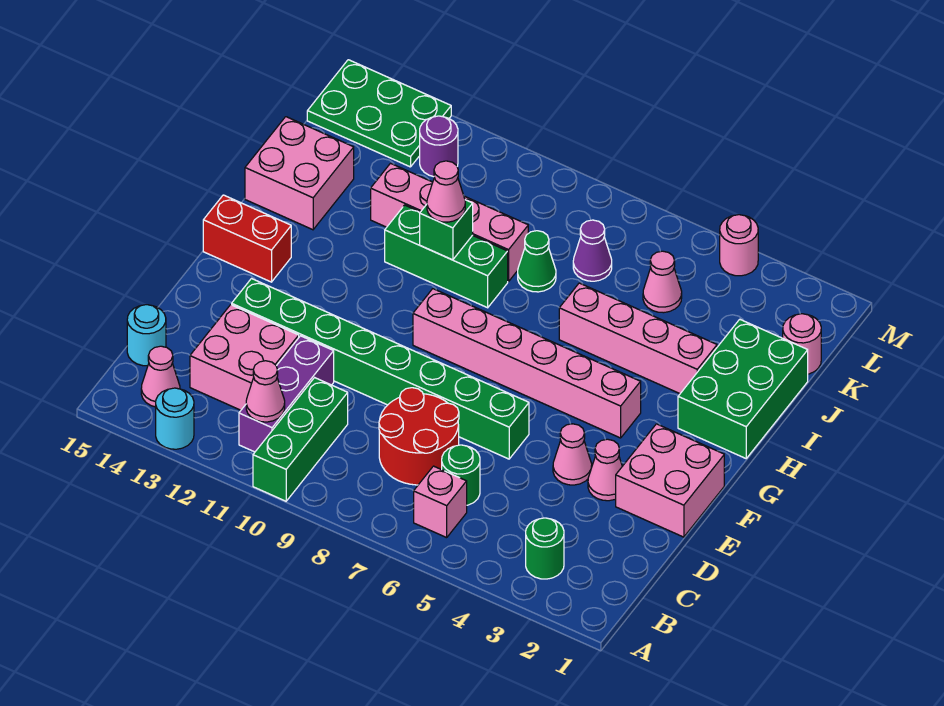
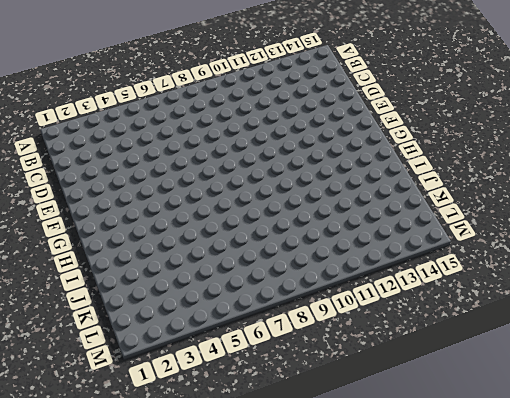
none -> green brick A10:C10 level 1
none -> cyan round brick A13 level 1
none -> green round brick B3 level 1
none -> pink brick B6 level 1

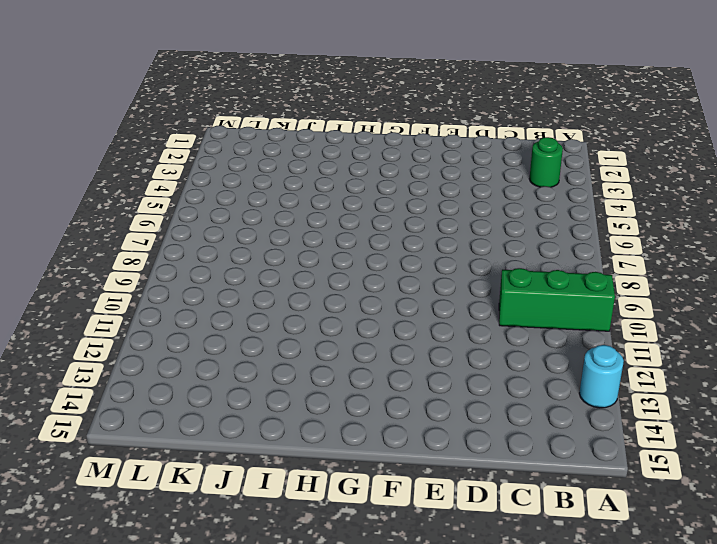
none -> pink brick B6 level 1
none -> purple brick B11:D11 level 1
none -> pink cone B14 level 1
none -> green round brick C6 level 1

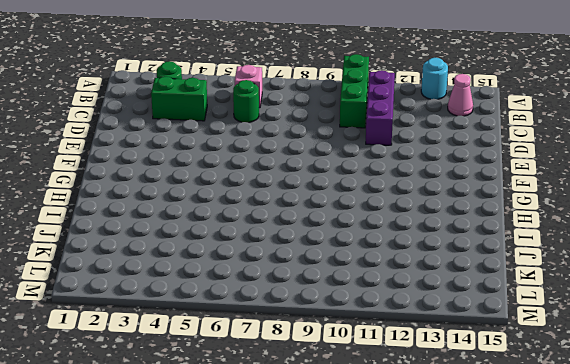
green brick C3:C4 level 1 -> none
none -> red round brick C7:D8 level 1
none -> pink brick C12:D13 level 1
none -> cyan round brick C15 level 1
none -> pink brick E1:F2 level 1

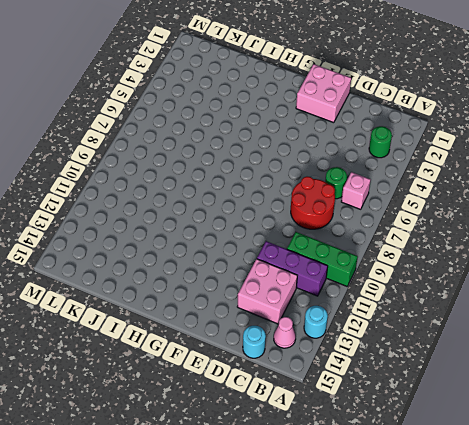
none -> pink cone E3 level 1
none -> pink cone E4 level 1
none -> green brick E6:E13 level 1
none -> pink brick G4:G9 level 1

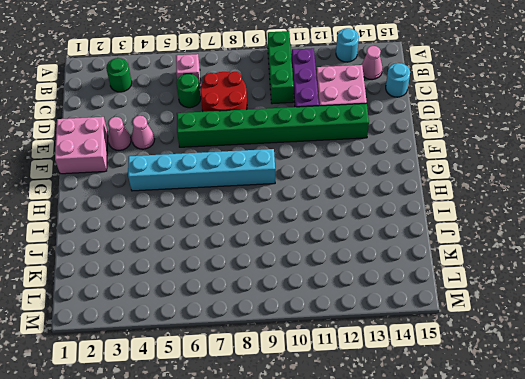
cyan brick G4:G9 level 1 -> pink brick G4:G9 level 1
none -> red brick G14:G15 level 1
none -> green brick H1:J2 level 1
none -> pink brick I3:I6 level 1
none -> green brick I9:I11 level 1

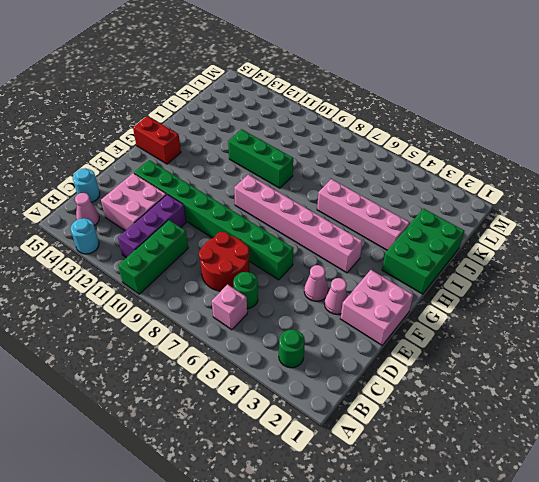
none -> pink brick I14:J15 level 1
none -> green cone J8 level 1
none -> pink brick J9:J12 level 1
none -> pink round brick K1 level 1

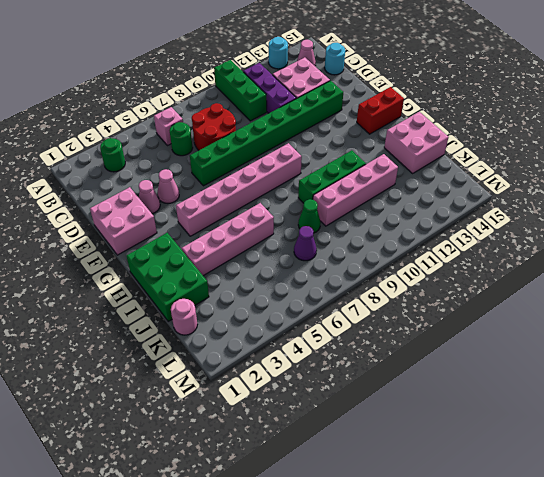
none -> pink cone K5 level 1
none -> purple round brick L12 level 1
none -> green plate L13:M15 level 1
none -> pink round brick M4 level 1

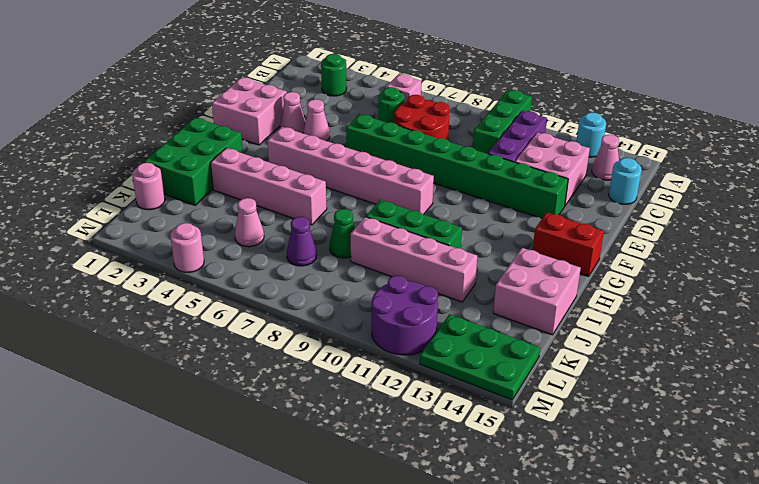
purple round brick L11:M12 level 1 -> purple round brick L12 level 1
none -> pink cone B11 level 2
none -> green brick I10 level 2
none -> pink cone I10 level 3

